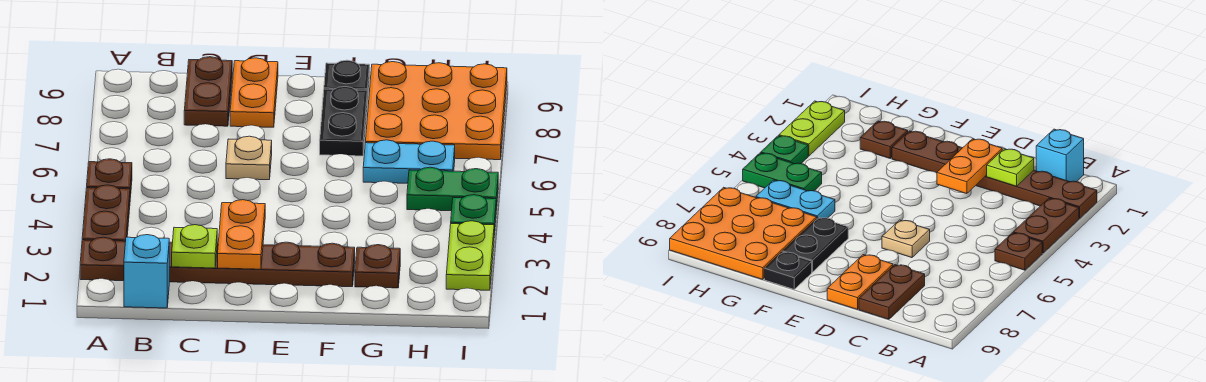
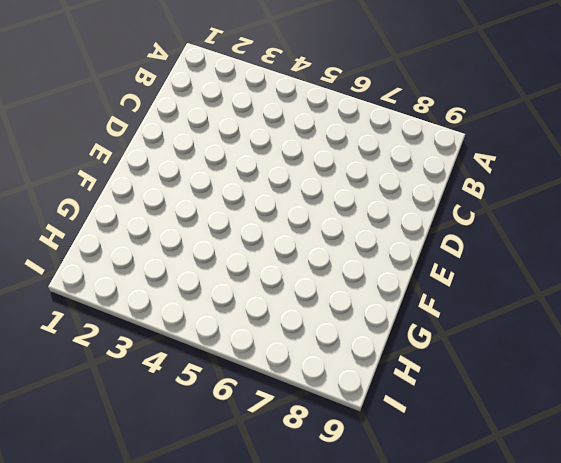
none -> brown plate A2:F2 level 1
none -> brown plate A3:A4 level 1
none -> brown plate A5 level 1

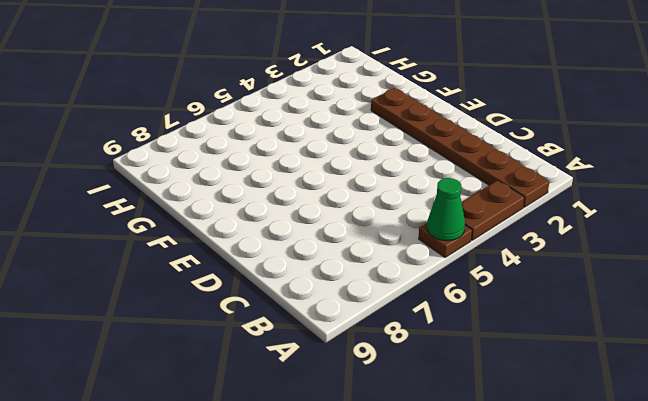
green cone A5 level 2 -> none
none -> cyan brick B1 level 1
none -> brown plate C8:C9 level 1
none -> tan plate D6 level 1

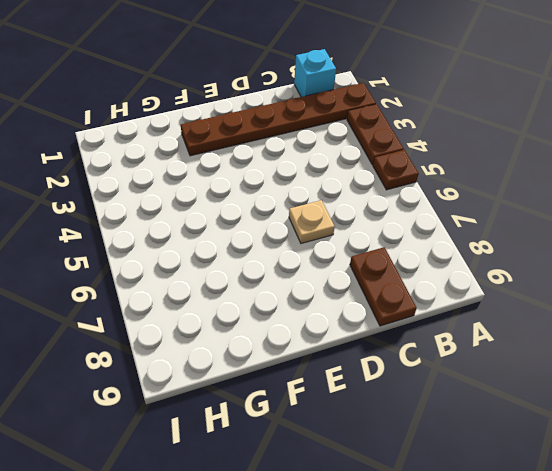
none -> orange plate D8:D9 level 1
none -> black plate F7:F8 level 1
none -> black plate F9 level 1

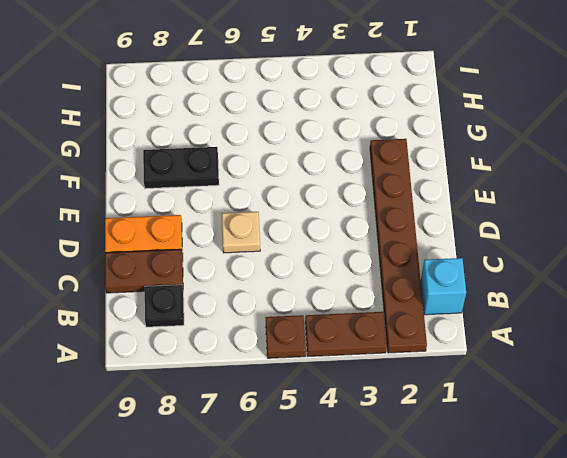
black plate B8 level 1 -> black plate F9 level 1
none -> brown plate G2 level 1
none -> cyan plate G6:H6 level 1
none -> orange plate G7:I9 level 1

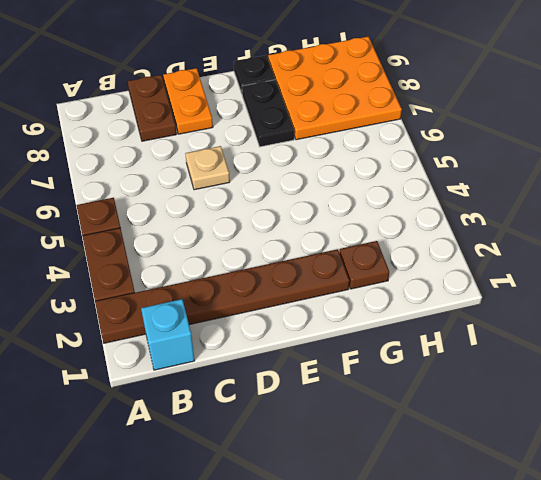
none -> cyan plate G6:H6 level 1
none -> green plate H5:I5 level 1
none -> lime plate I2:I3 level 1

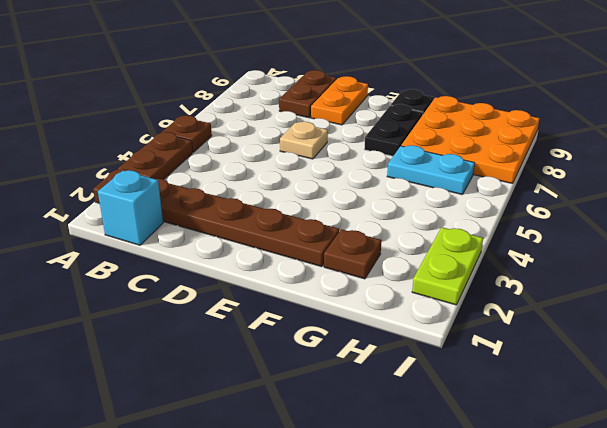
none -> green plate H5:I5 level 1
none -> green plate I4 level 1
none -> lime plate C2 level 2

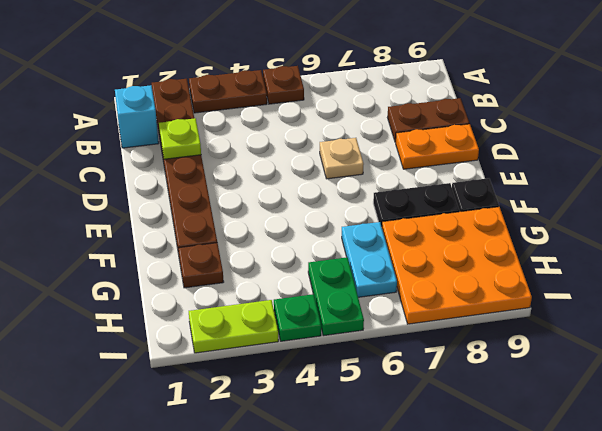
none -> orange plate D2:D3 level 2

